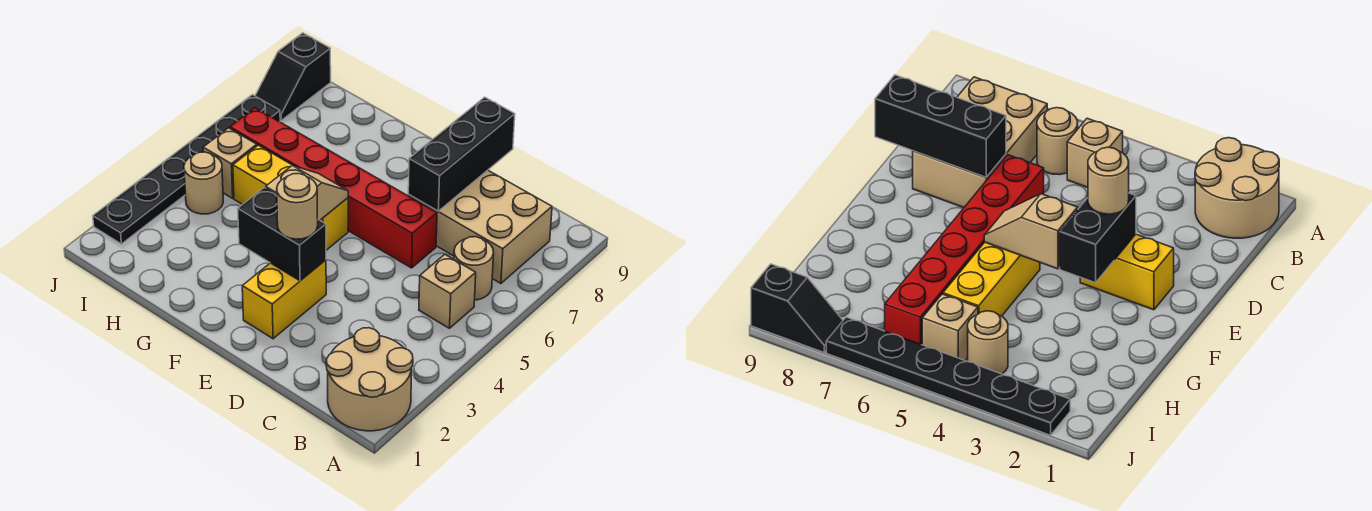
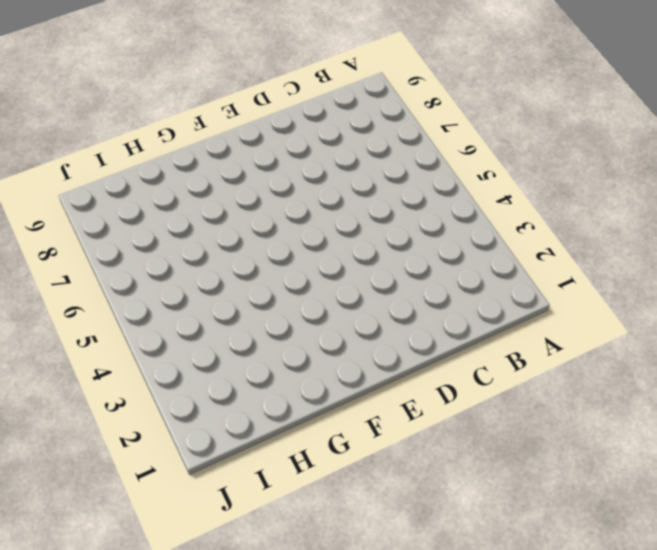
none -> tan round brick A1:B2 level 1
none -> tan brick B5 level 1
none -> tan round brick B6 level 1

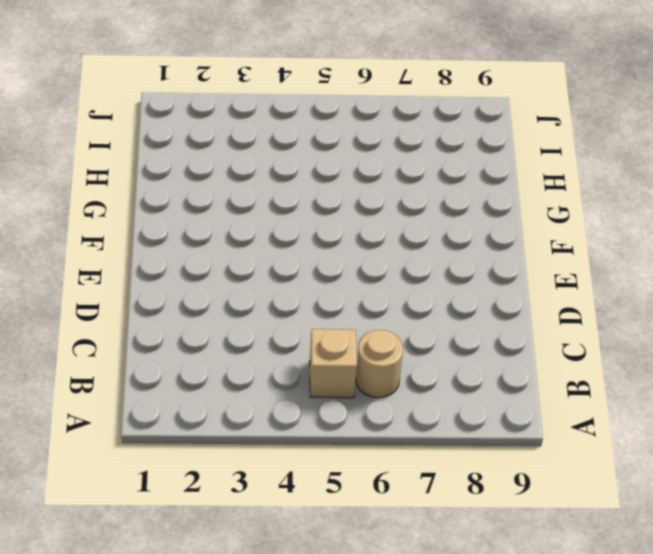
none -> tan round brick A1:B2 level 1
none -> tan brick B7:D8 level 1
none -> red brick D6:I6 level 1

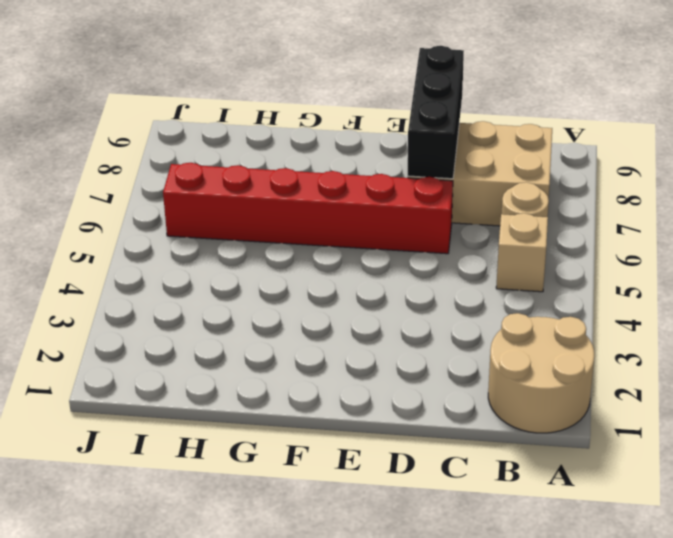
none -> yellow brick E2:E3 level 1
none -> yellow brick F5:H5 level 1
none -> tan round brick I4 level 1

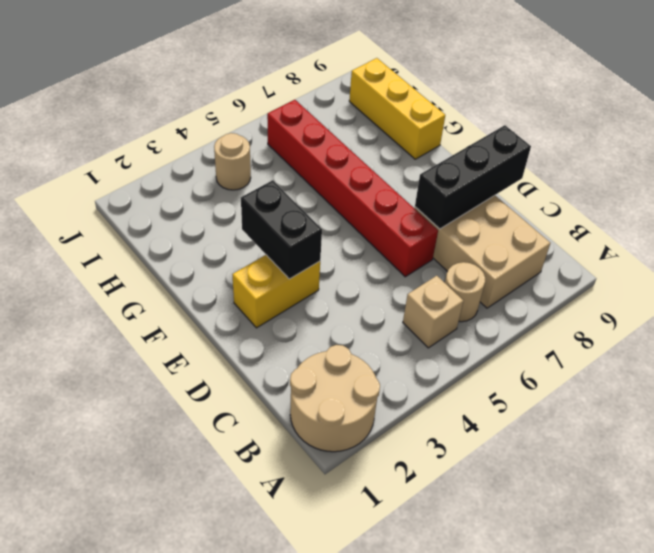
yellow brick G9:I9 level 1 -> yellow brick F5:H5 level 1
none -> tan brick I5 level 1
none -> black plate J2:J7 level 1
none -> black slope J8:J9 level 1 top 9

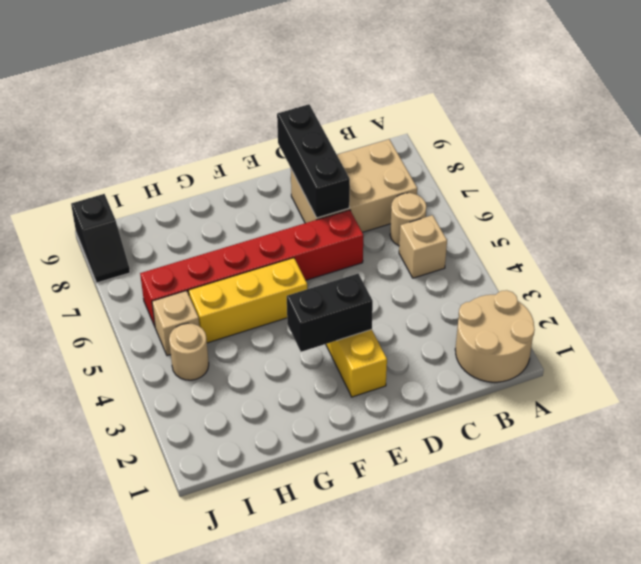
none -> black plate J2:J7 level 1
none -> tan slope F4:F5 level 2 top 4
none -> tan round brick E3 level 3

